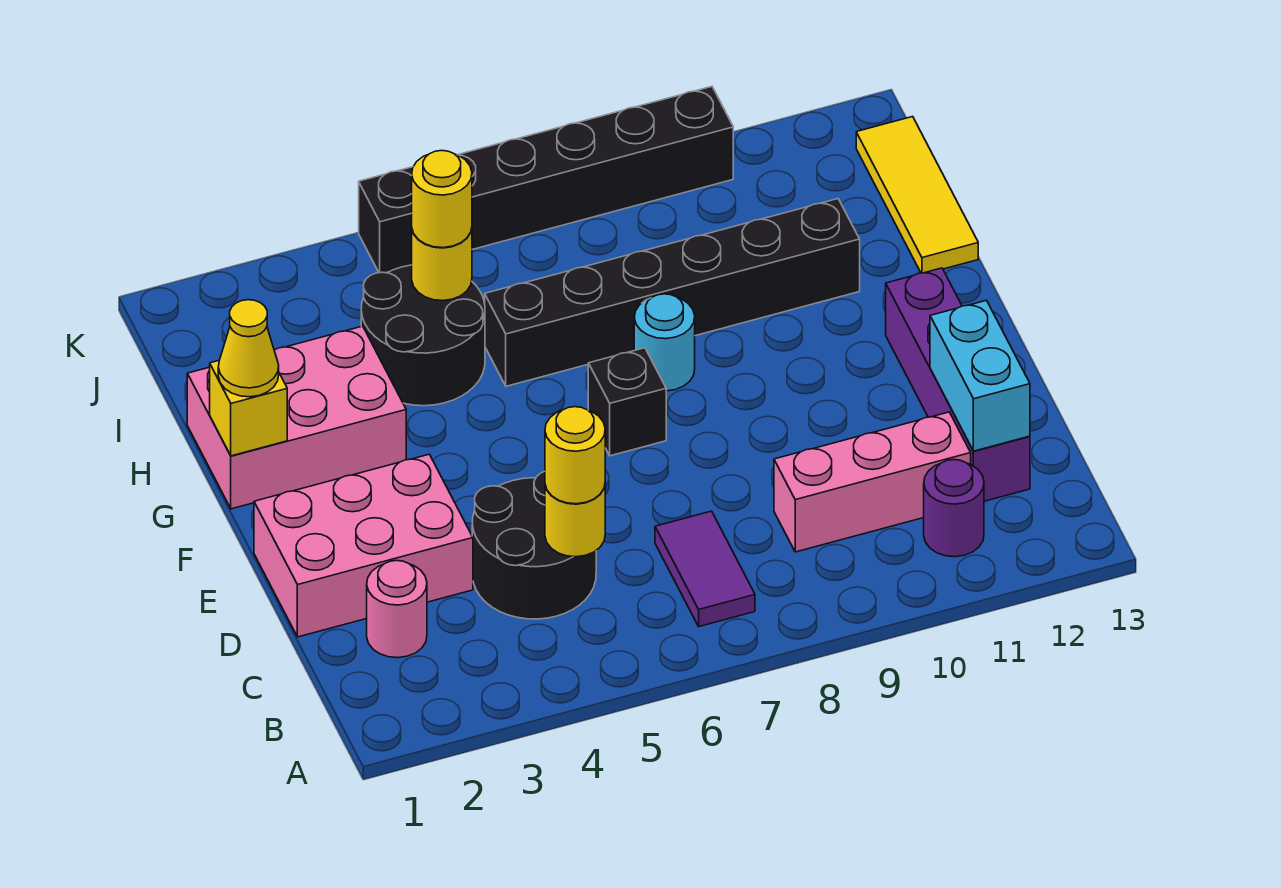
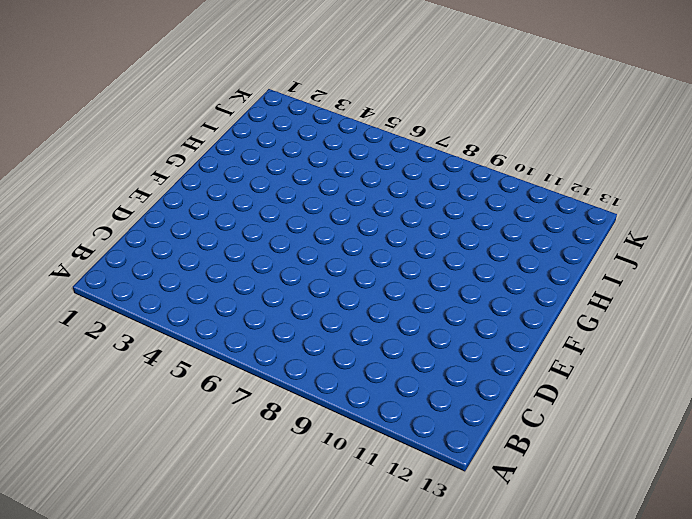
none -> purple tile B7:C7 level 1
none -> purple round brick B11 level 1
none -> pink round brick C2 level 1

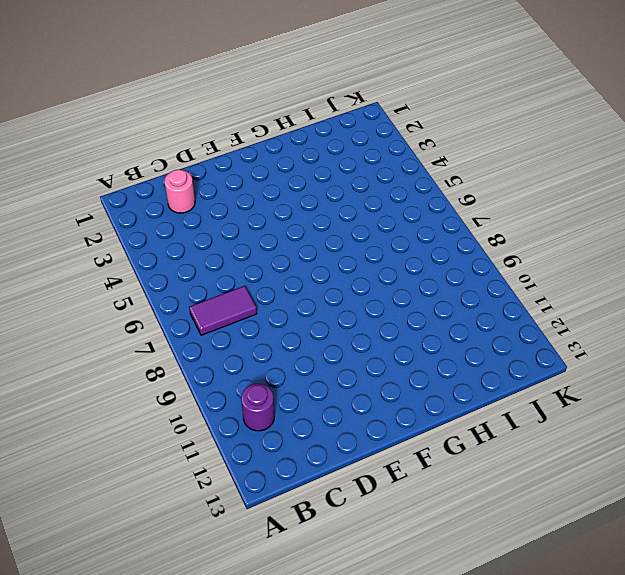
none -> black round brick C4:D5 level 1
none -> pink brick C9:C11 level 1
none -> purple brick C12:F12 level 1

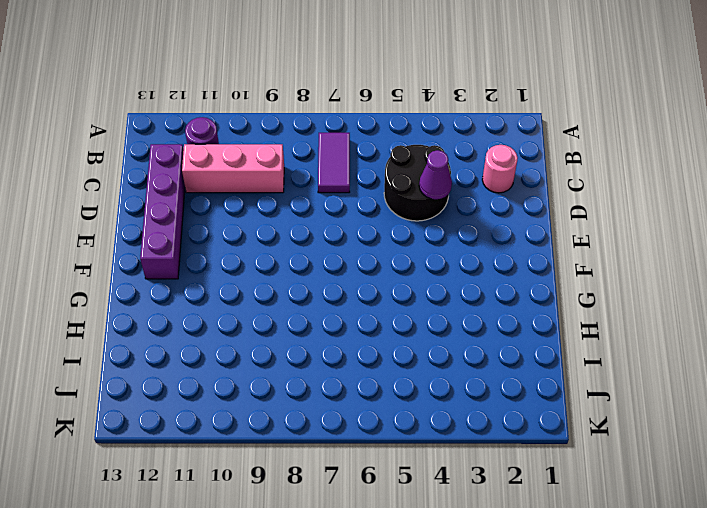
purple cone D4 level 2 -> none
none -> pink brick D1:E3 level 1
none -> black brick F7 level 1
none -> pink brick G1:H3 level 1

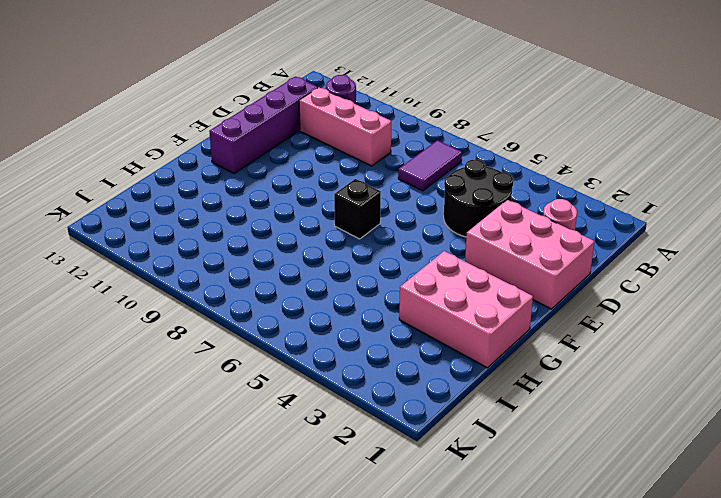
none -> cyan round brick G8 level 1
none -> black round brick H4:I5 level 1
none -> black brick H6:H11 level 1

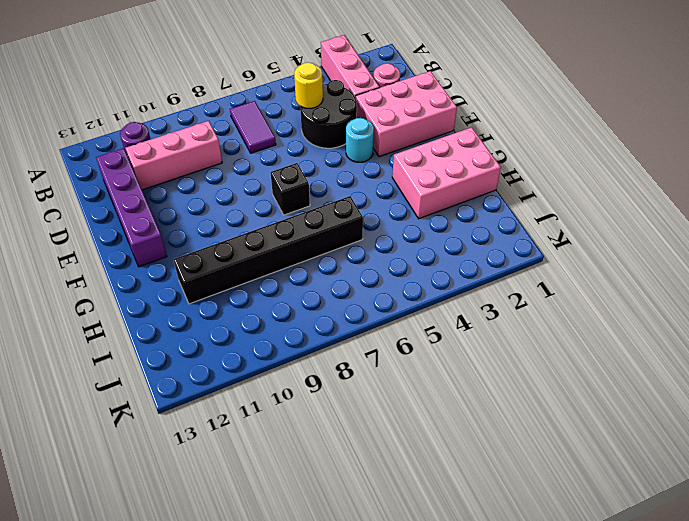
pink brick A3:C3 level 1 -> none
cyan round brick E4 level 1 -> cyan round brick G8 level 1
none -> black round brick H4:I5 level 1
none -> yellow tile H13:J13 level 1
none -> black brick K5:K10 level 1

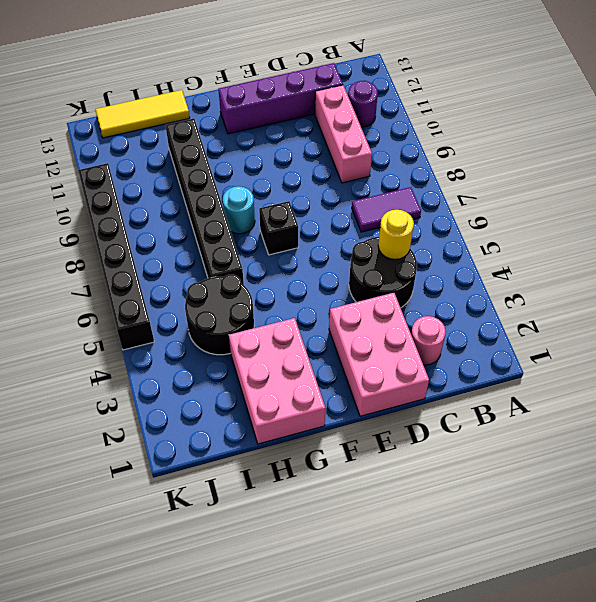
none -> cyan brick C12:D12 level 2
none -> yellow brick G1 level 2
none -> yellow round brick I5 level 2

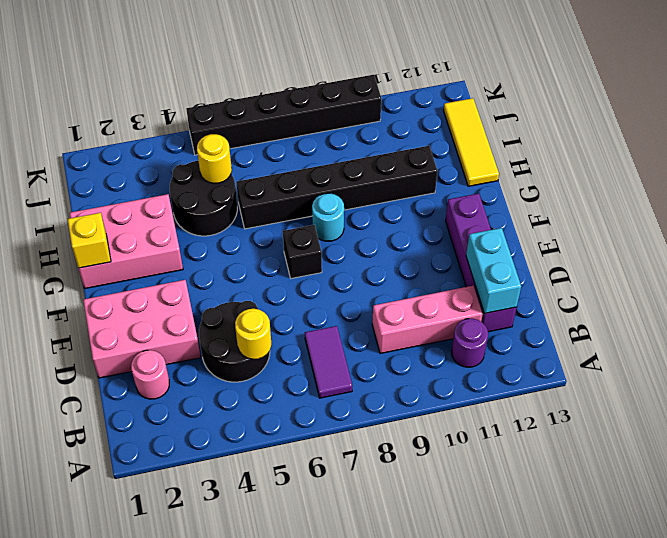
none -> yellow round brick C5 level 3
none -> yellow cone G1 level 3
none -> yellow round brick I5 level 3

